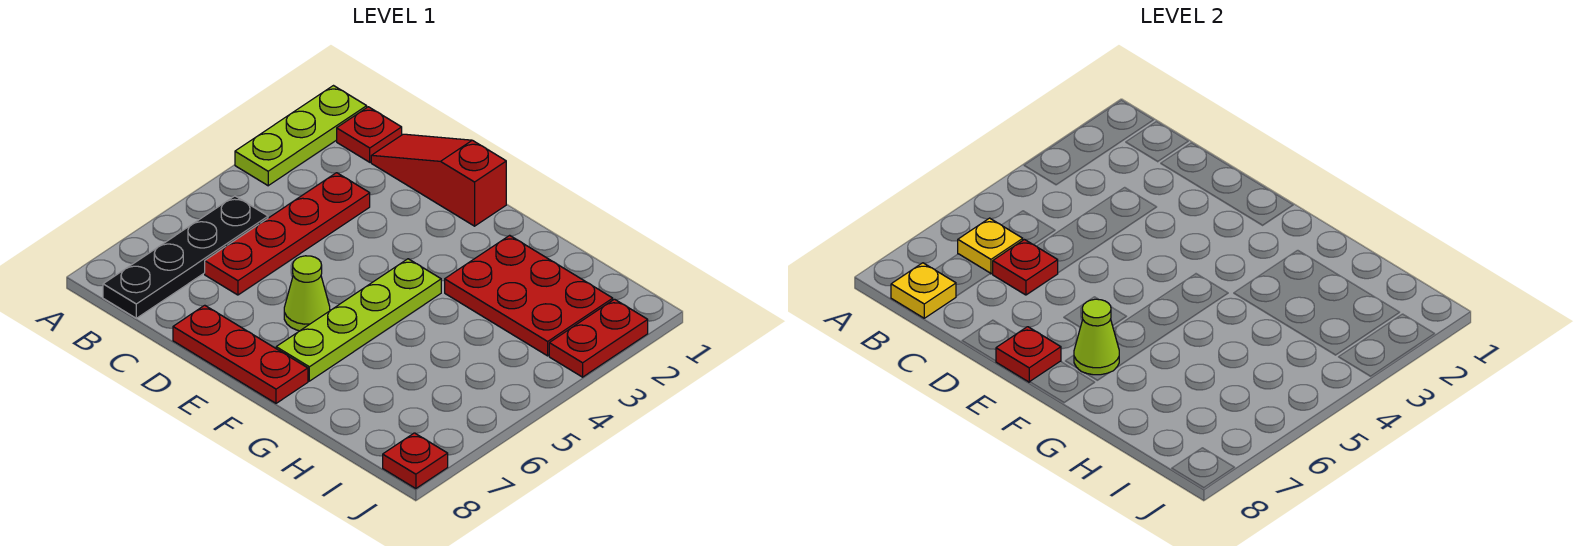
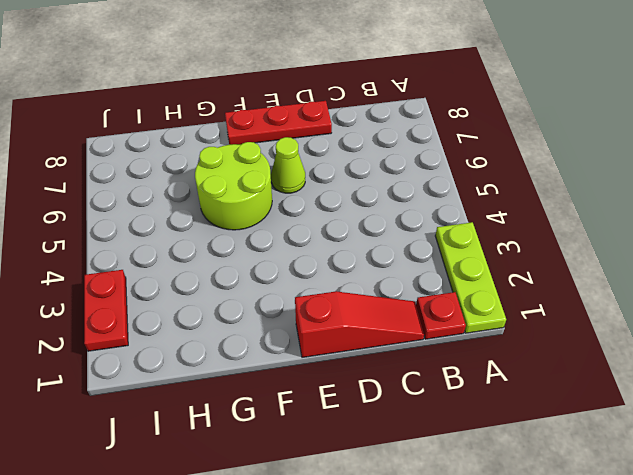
lime round brick F5:G6 level 1 -> lime plate F4:F7 level 1
none -> black plate B5:B8 level 1
none -> red plate C3:C6 level 1
none -> red plate G2:I3 level 1

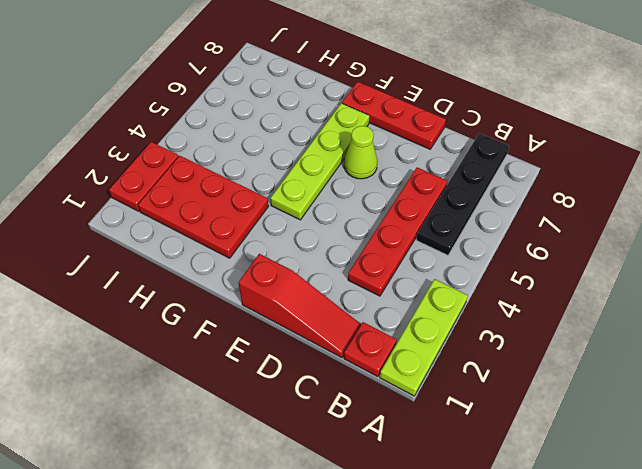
none -> red plate J8 level 1
none -> yellow plate B6 level 2
none -> yellow plate B8 level 2

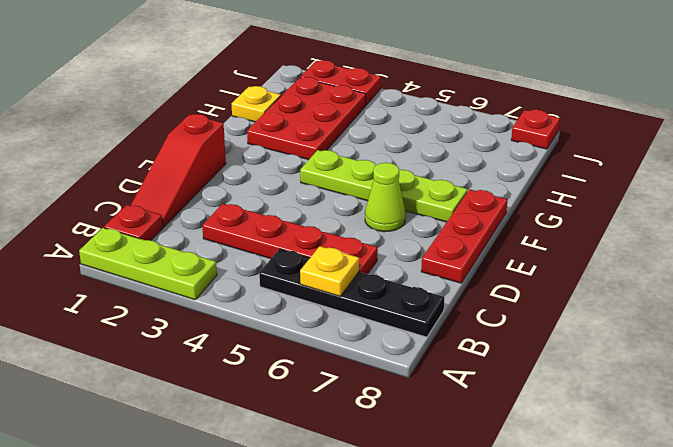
yellow plate H1 level 1 -> yellow plate B8 level 2
none -> red plate C6 level 2
none -> red plate E8 level 2
none -> lime cone F7 level 2

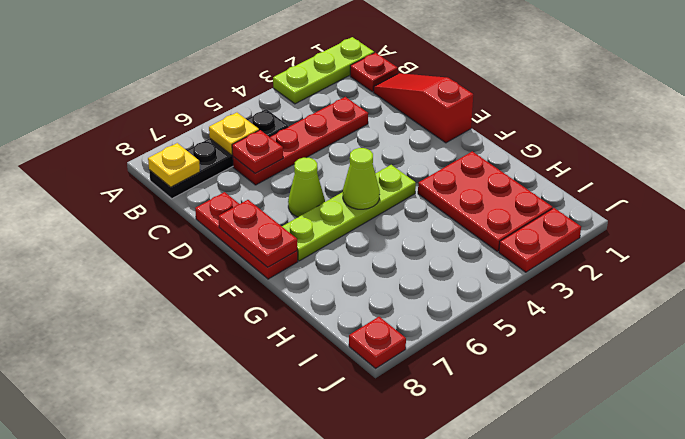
red plate E8:F8 level 2 -> red plate E8 level 2
lime cone F5 level 2 -> lime cone F7 level 2

